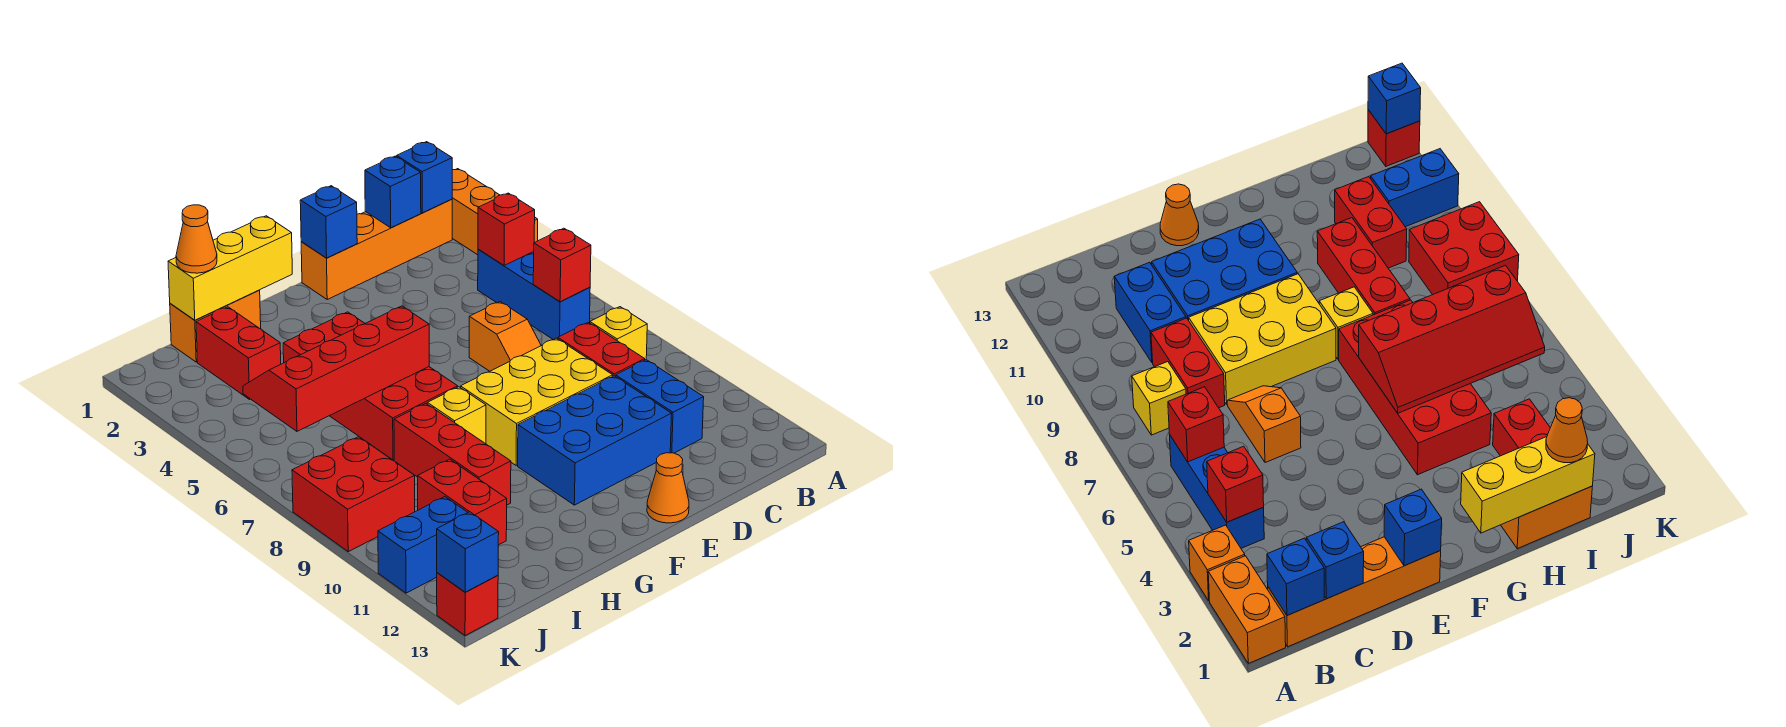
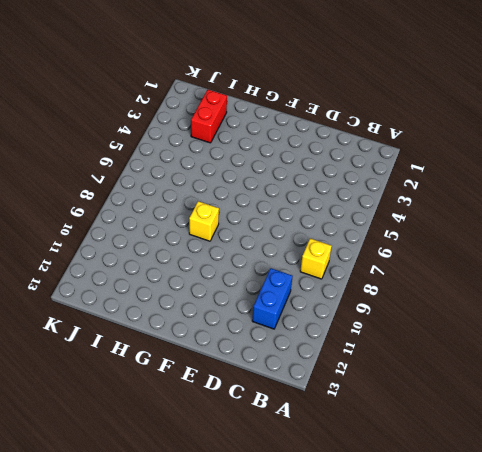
none -> orange brick A1:A2 level 1
none -> orange brick A3 level 1
none -> orange brick B1:E1 level 1

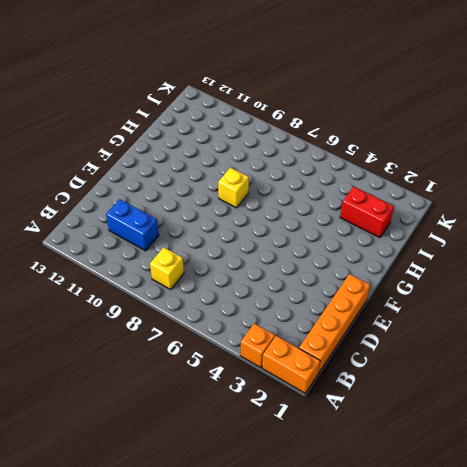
none -> blue brick B4:B6 level 1
none -> red brick C8:C9 level 1
none -> orange slope D6:D7 level 1 top 6

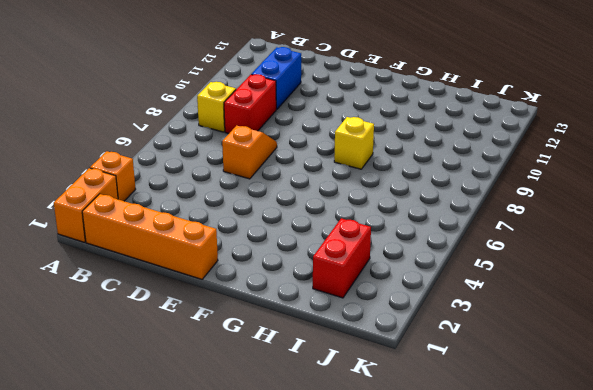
none -> blue brick B4:B6 level 1
none -> yellow brick D8:F9 level 1
none -> blue brick D10:F11 level 1

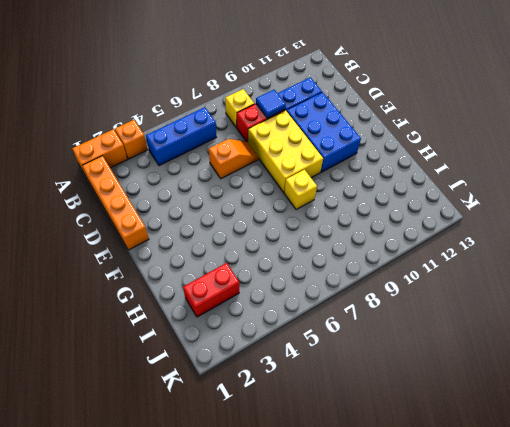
blue tile C9 level 2 -> none
none -> orange cone E13 level 1
none -> red brick G4:H7 level 1
none -> orange brick H1:I1 level 1

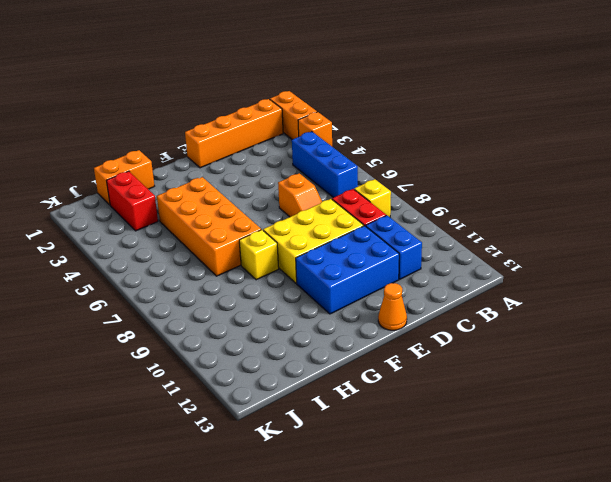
orange brick G4:H7 level 1 -> red brick G4:H7 level 1
none -> red brick H8:H10 level 1
none -> red brick I10:I11 level 1
none -> red brick J8:K9 level 1

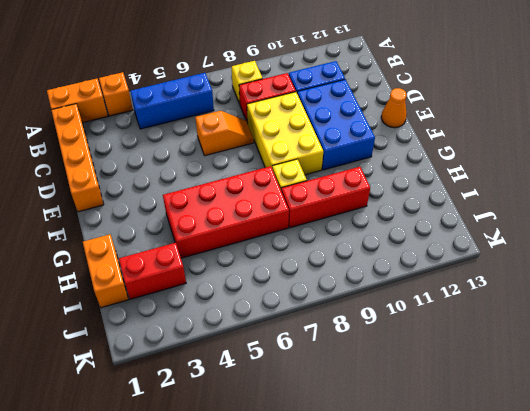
none -> red brick I10:I11 level 1
none -> red brick J8:K9 level 1
none -> blue brick J11:K11 level 1

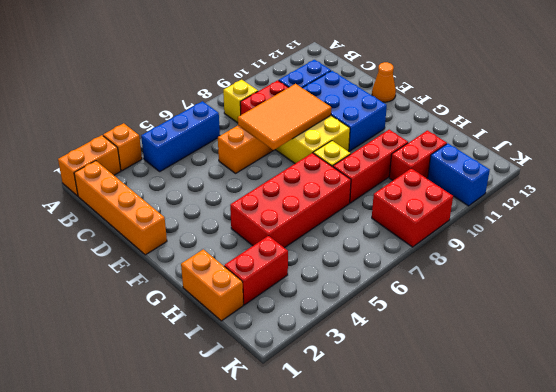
orange tile D7:E9 level 2 -> none
none -> red brick K13 level 1
none -> blue brick B1 level 2
none -> red brick B4 level 2

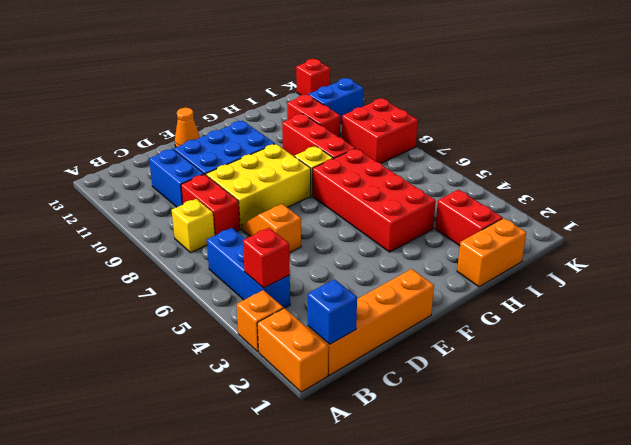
none -> red brick B6 level 2
none -> blue brick C1 level 2
none -> blue brick E1 level 2

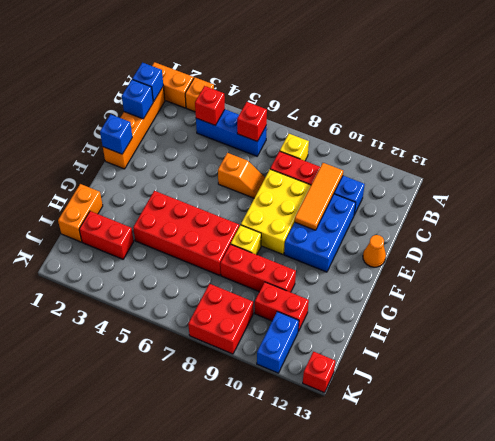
orange tile C10:E10 level 2 -> none
none -> yellow brick G1:I1 level 2
none -> red slope G5:J6 level 2 top 6
none -> blue brick K13 level 2

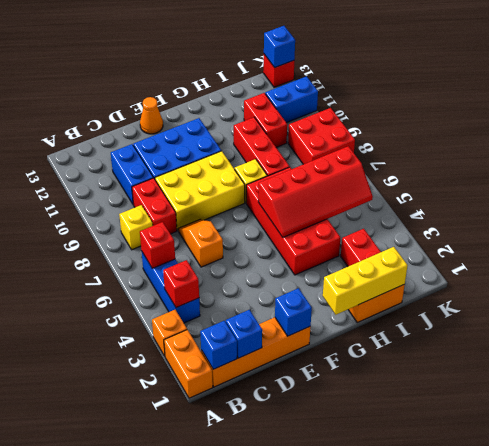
none -> orange cone I1 level 3

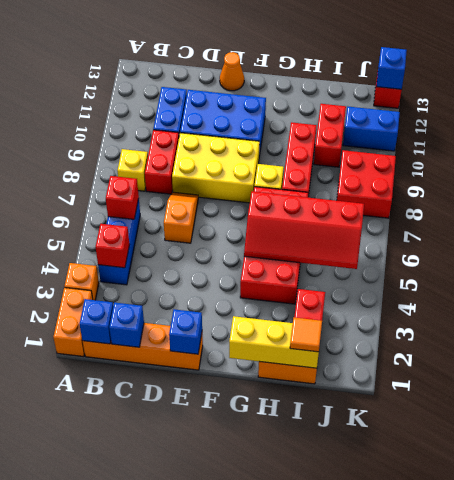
orange tile I1 level 3 -> orange cone I1 level 3

